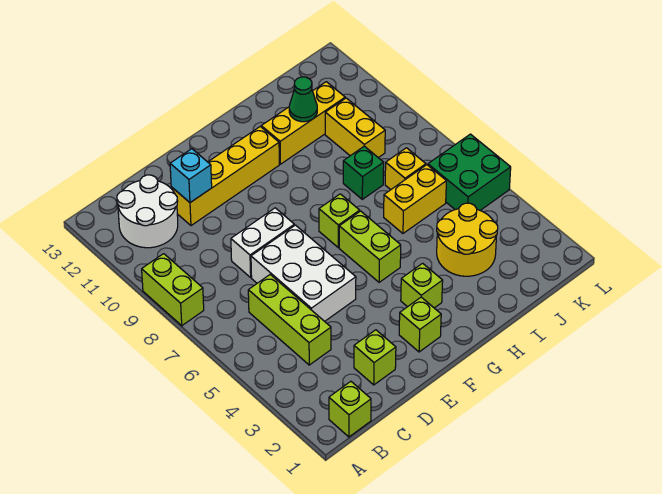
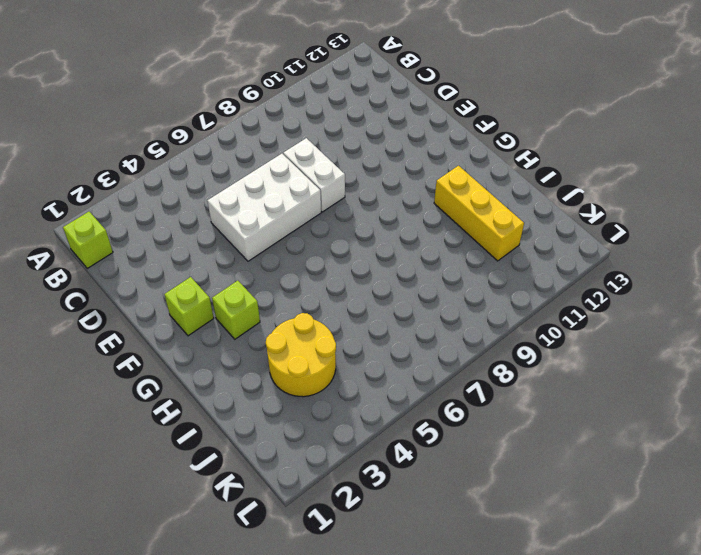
none -> lime brick A8:A9 level 1
none -> white round brick B11:C12 level 1
none -> lime brick C4:C6 level 1

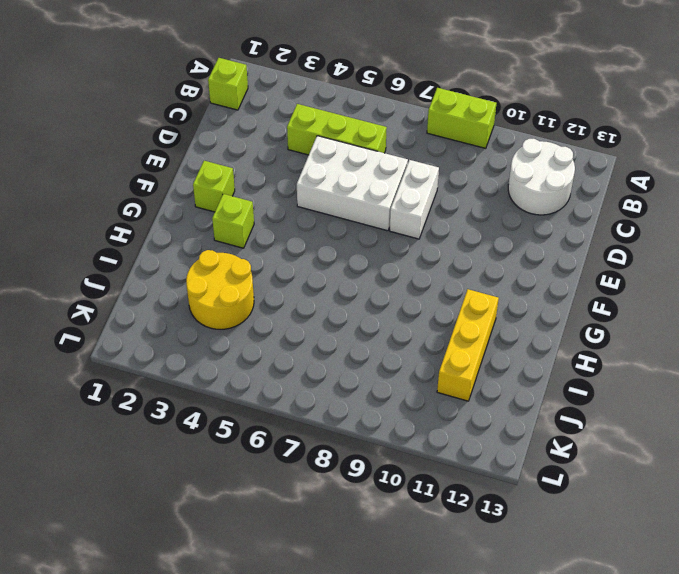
none -> lime brick D2 level 1
none -> yellow brick D11:G11 level 1
none -> lime brick G5:G6 level 1

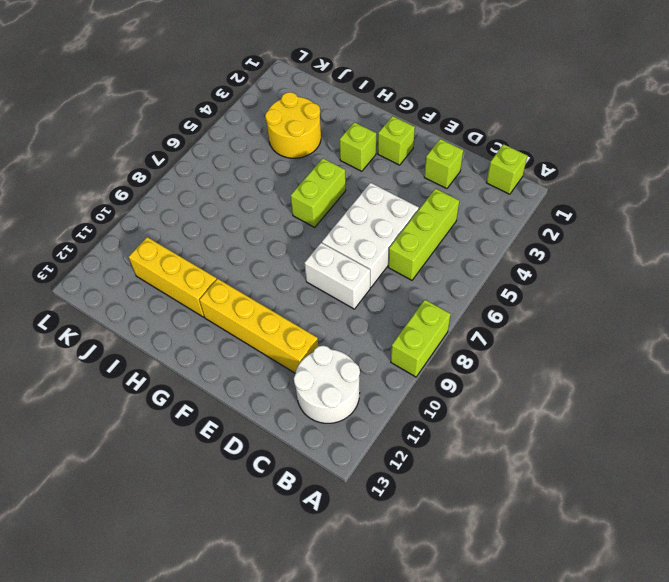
none -> lime brick G7 level 1
none -> yellow brick I6:J6 level 1
none -> green brick I8 level 1

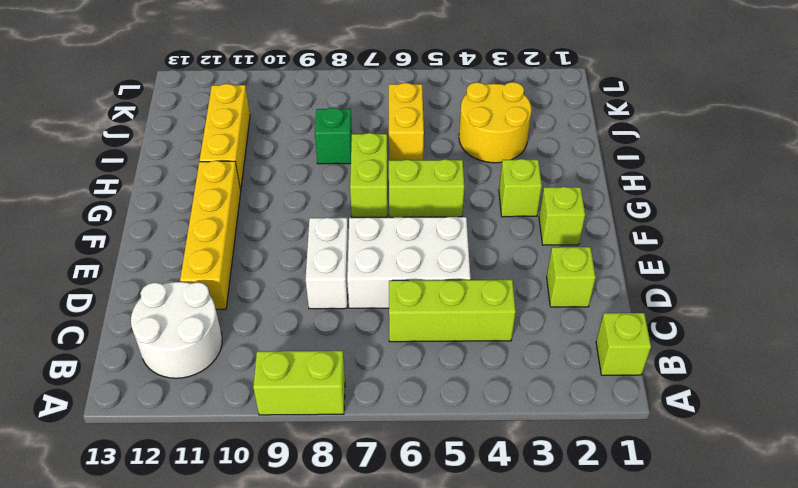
lime brick G7:H7 level 1 -> lime brick G7 level 1
none -> yellow brick J7 level 1
none -> yellow brick J9:J10 level 1
none -> green brick K5:L6 level 1

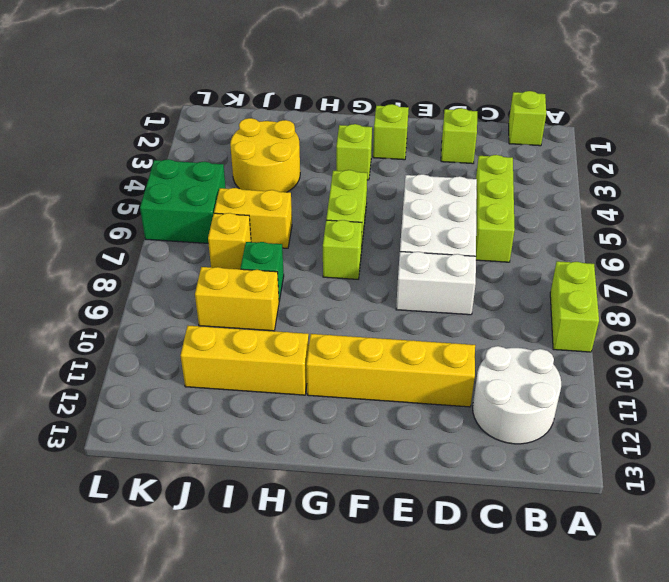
yellow brick I9:J9 level 1 -> yellow brick J9:J10 level 1
none -> cyan brick D11 level 2
none -> green cone I11 level 2

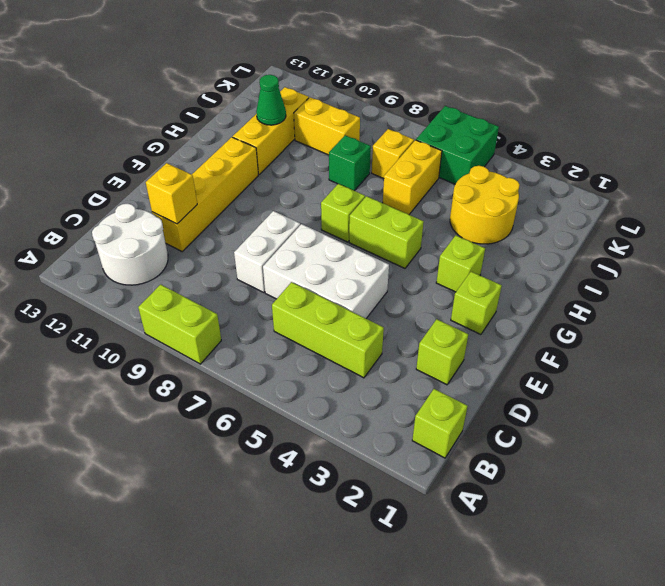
yellow brick D11 level 2 -> cyan brick D11 level 2

